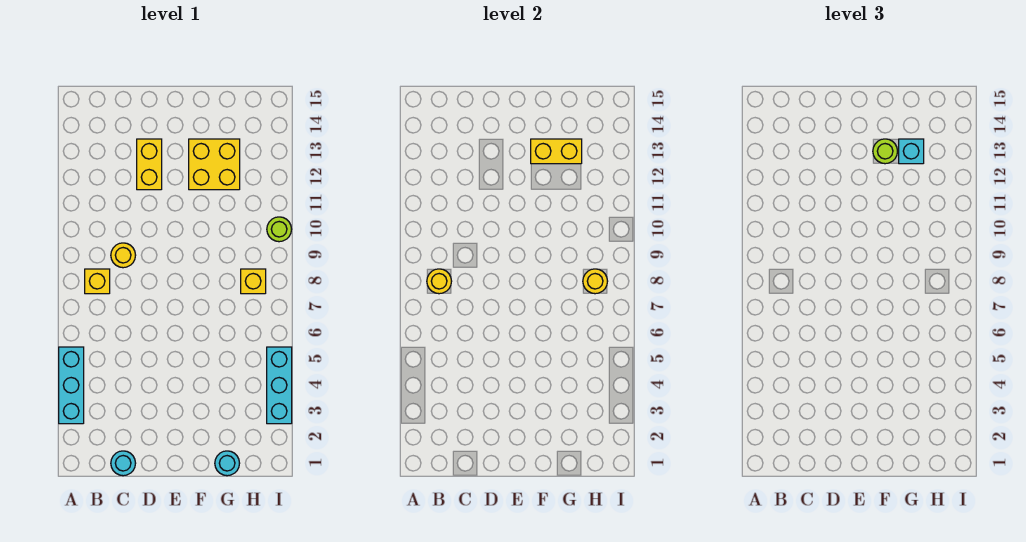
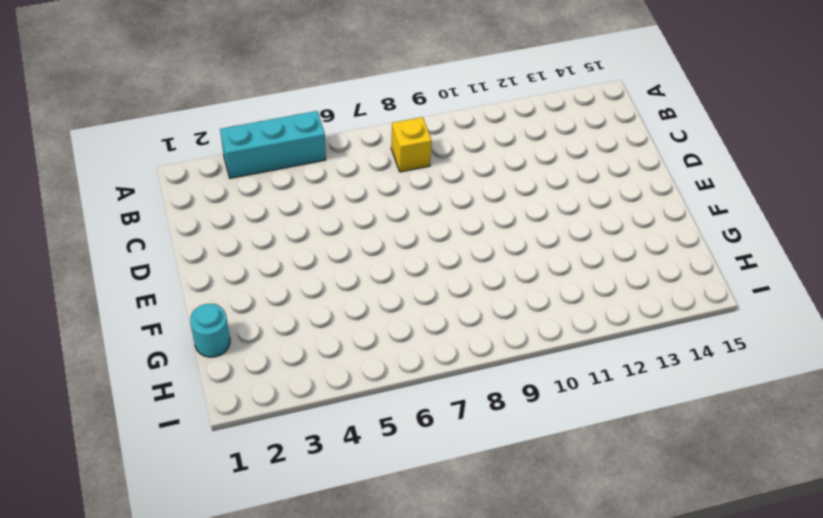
none -> cyan round brick C1 level 1
none -> yellow round brick C9 level 1
none -> yellow brick D12:D13 level 1

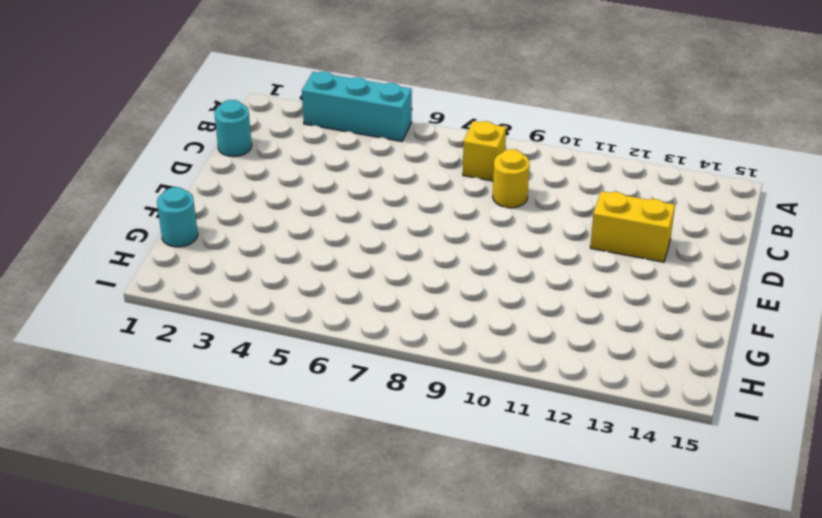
none -> yellow brick F12:G13 level 1
none -> yellow brick H8 level 1
none -> cyan brick I3:I5 level 1

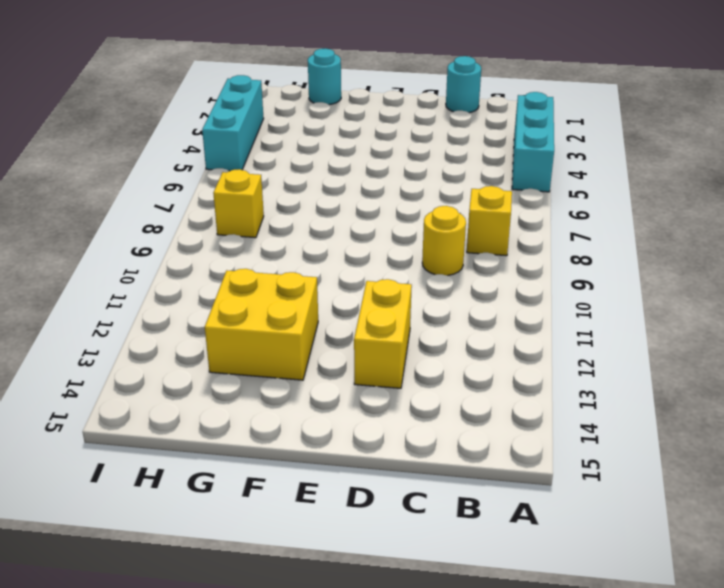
none -> lime round brick I10 level 1
none -> yellow round brick B8 level 2
none -> yellow brick F13:G13 level 2

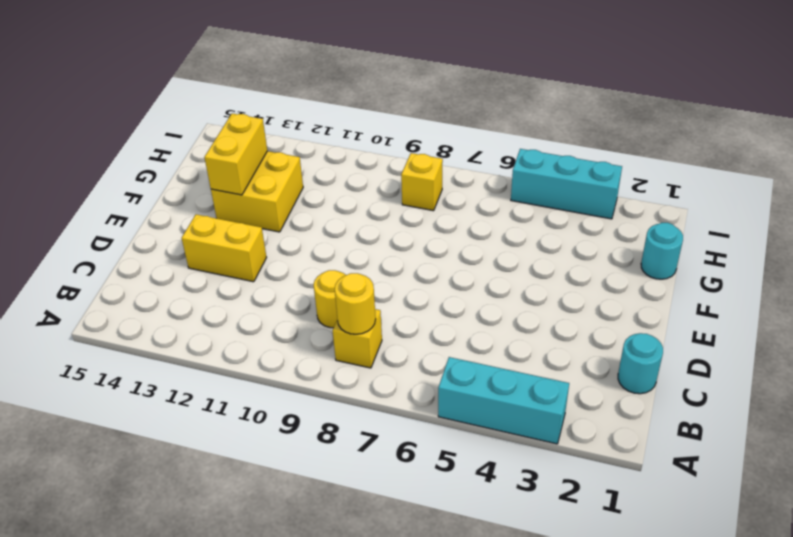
none -> lime round brick I10 level 1
none -> yellow round brick H8 level 2
none -> lime round brick F13 level 3

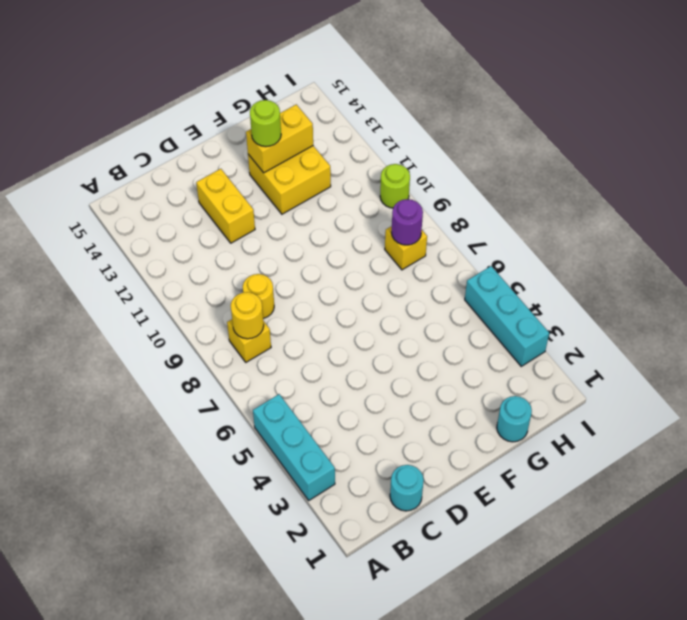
purple round brick H8 level 2 -> yellow round brick H8 level 2
none -> cyan brick G13 level 3

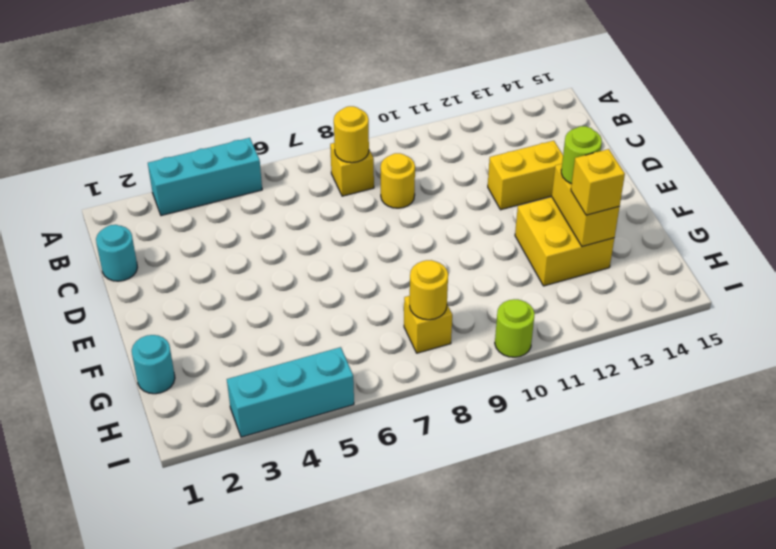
yellow brick G13 level 3 -> cyan brick G13 level 3

